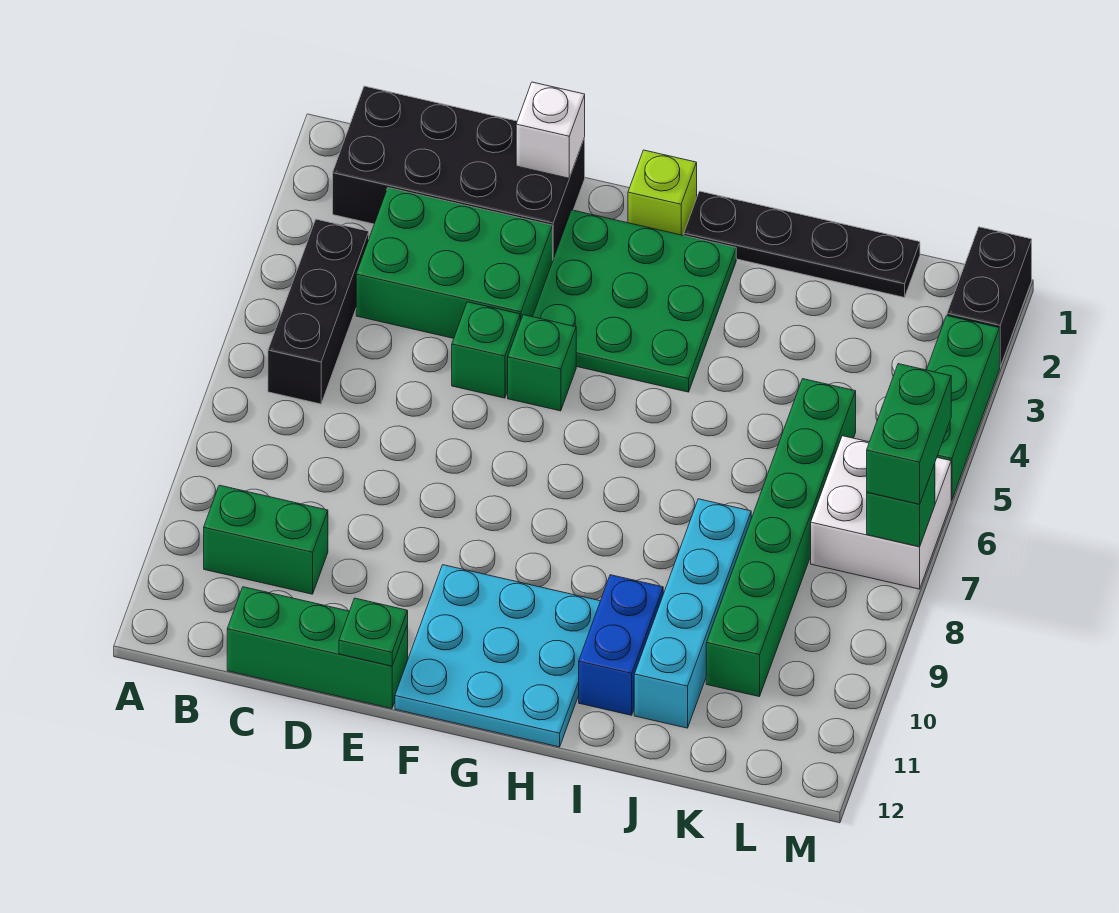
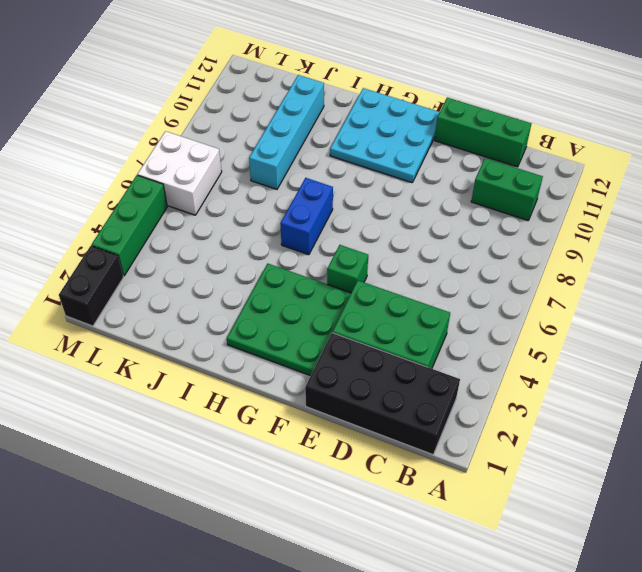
blue brick H6:H7 level 1 -> blue brick I10:I11 level 1
none -> black brick B4:B6 level 1
none -> green brick E5 level 1
none -> lime brick G1 level 1

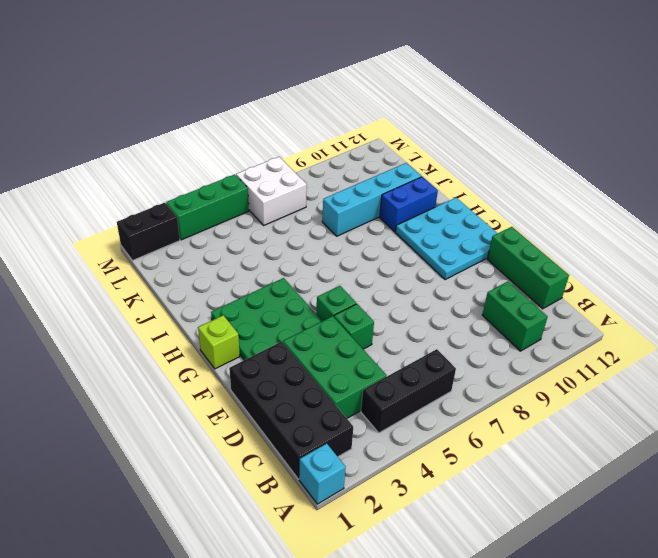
cyan brick A1 level 1 -> none
none -> black plate H1:K1 level 1
none -> green brick K5:K10 level 1
none -> white brick E1 level 2

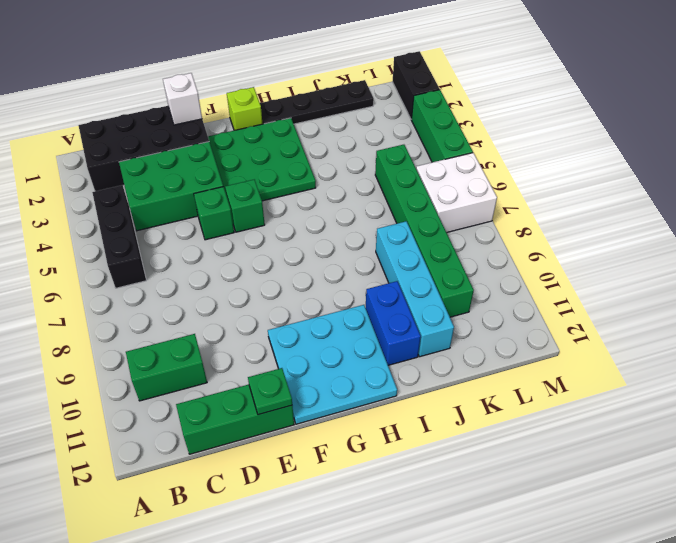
none -> green brick M7 level 2
none -> green brick M6:M7 level 3

